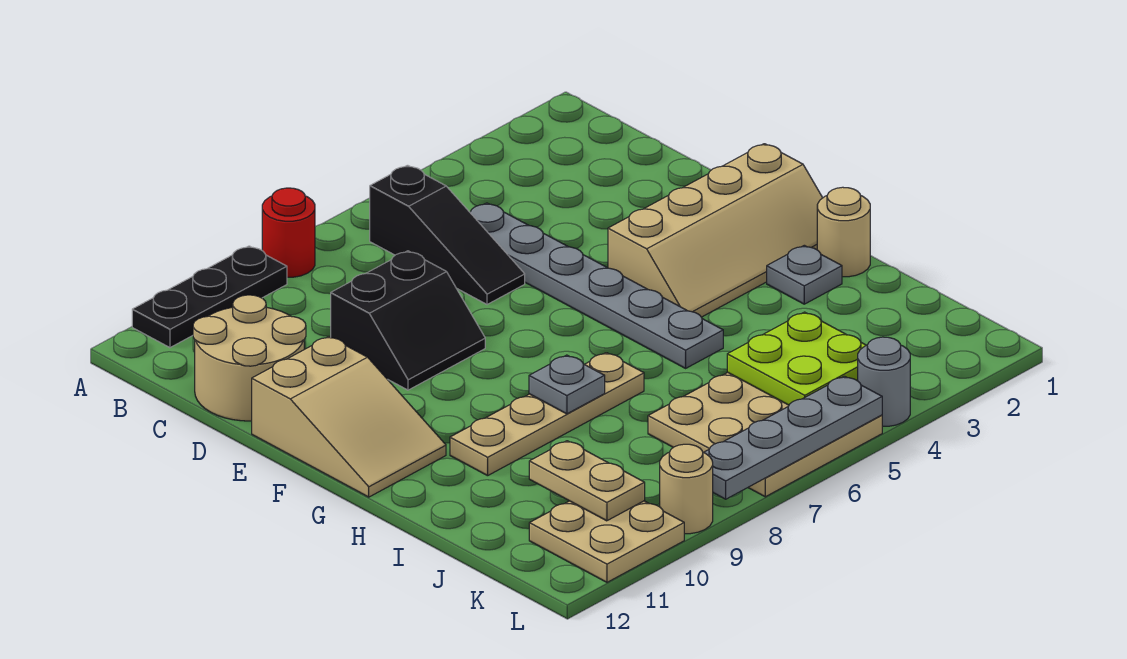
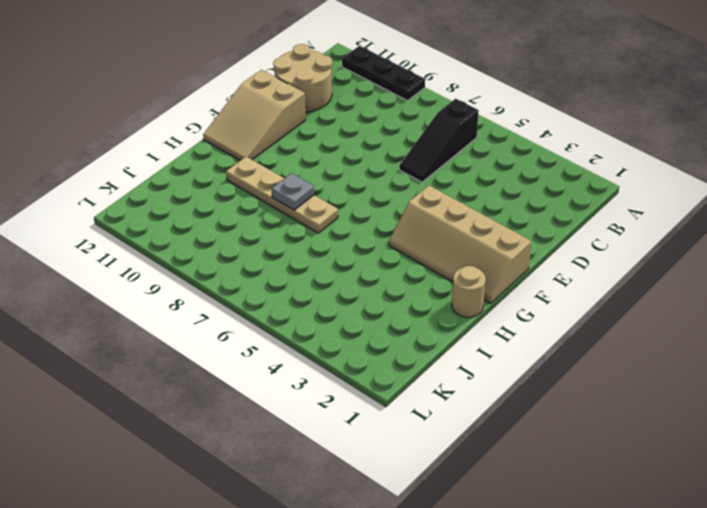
none -> red round brick A8 level 1
none -> grey plate C5:H5 level 1
none -> black slope D8:E9 level 1 top D

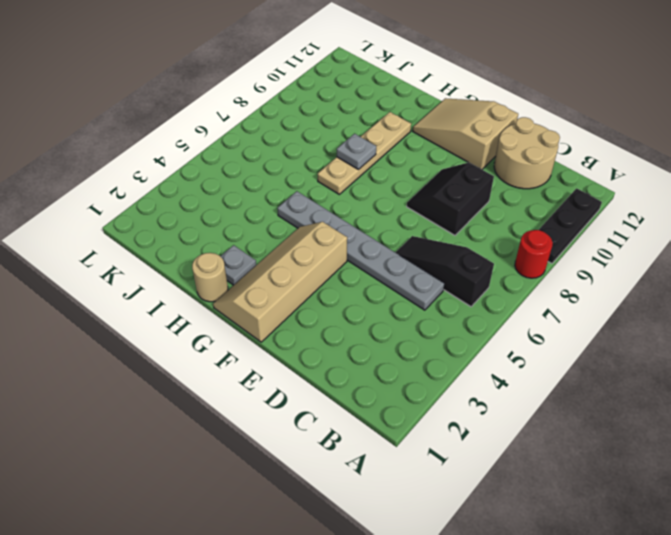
none -> tan plate J5:L7 level 1
none -> tan plate K10:L11 level 1
none -> grey round brick L4 level 1

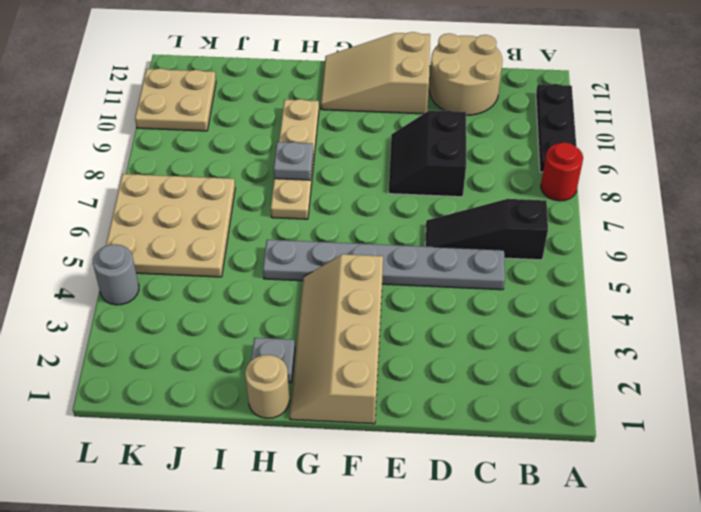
none -> tan round brick L9 level 1
none -> lime plate J4:K5 level 2
none -> tan plate J10:K10 level 2

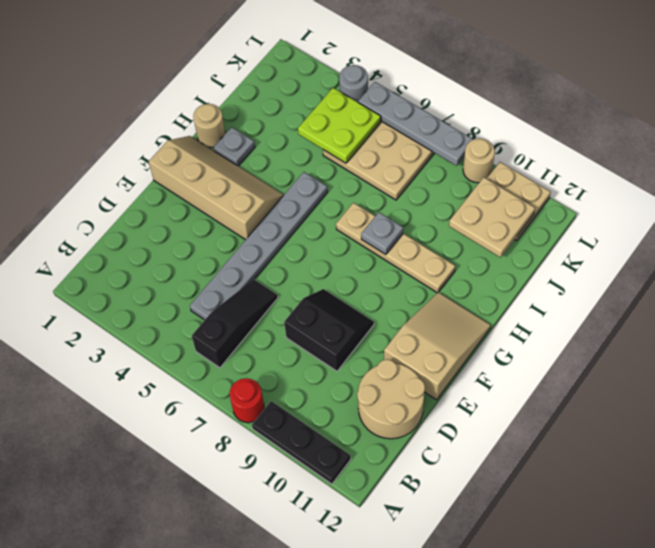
tan plate J10:K11 level 2 -> tan plate J10:K10 level 2

